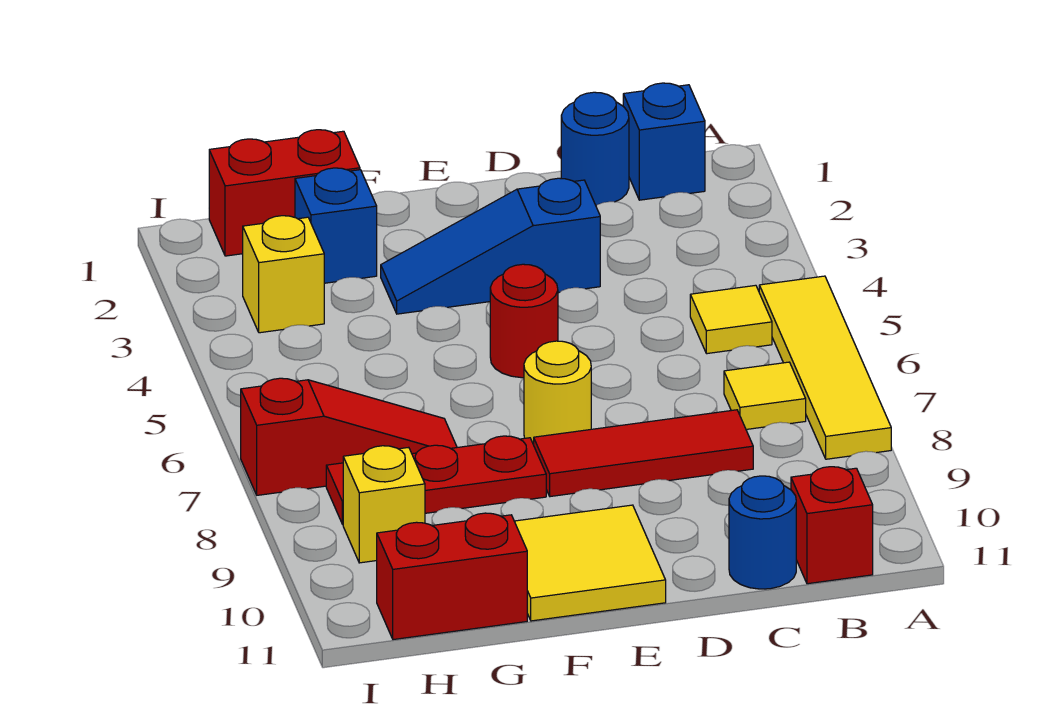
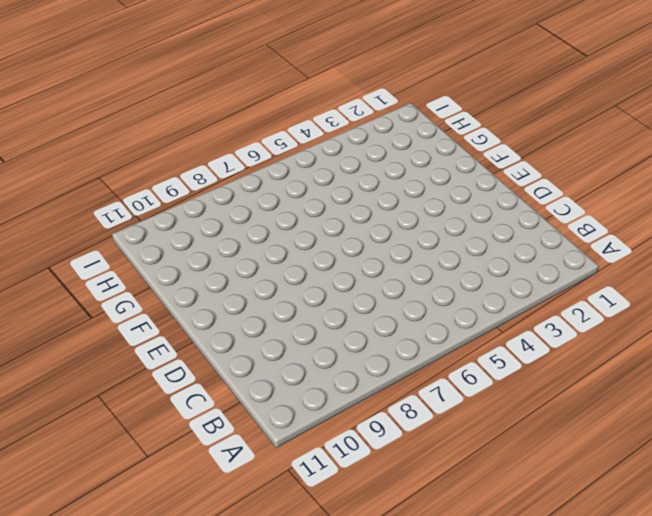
none -> yellow tile A5:A8 level 1
none -> blue brick B1 level 1
none -> yellow tile B5 level 1

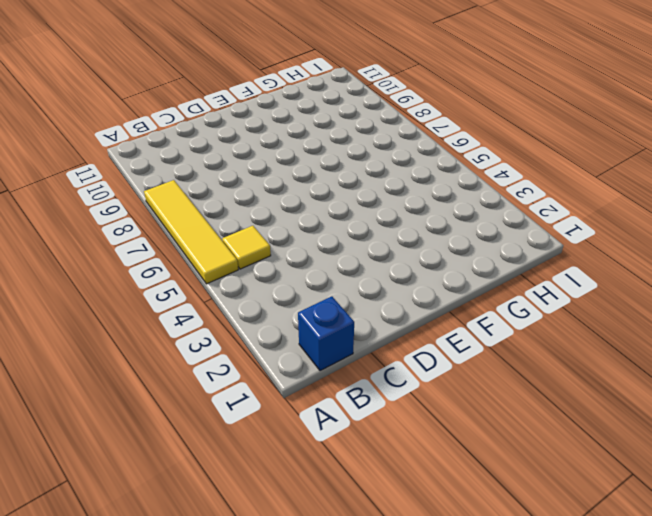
none -> yellow tile B7 level 1
none -> red brick B11 level 1
none -> blue round brick C1 level 1

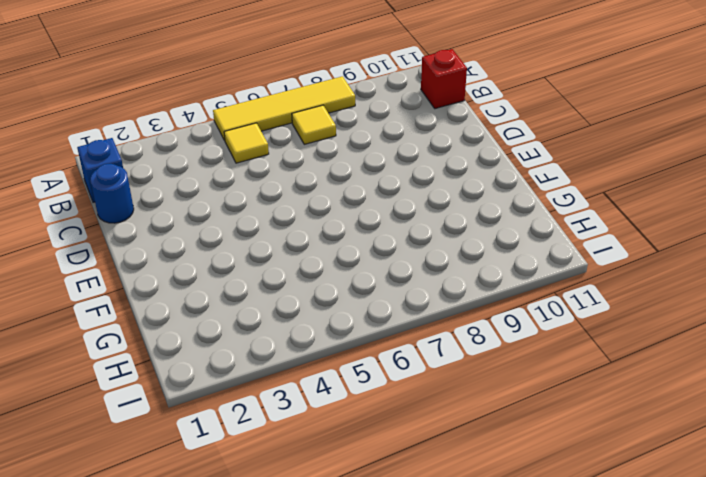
none -> red tile C8:E8 level 1
none -> blue round brick C11 level 1
none -> blue slope D3:F3 level 1 top D

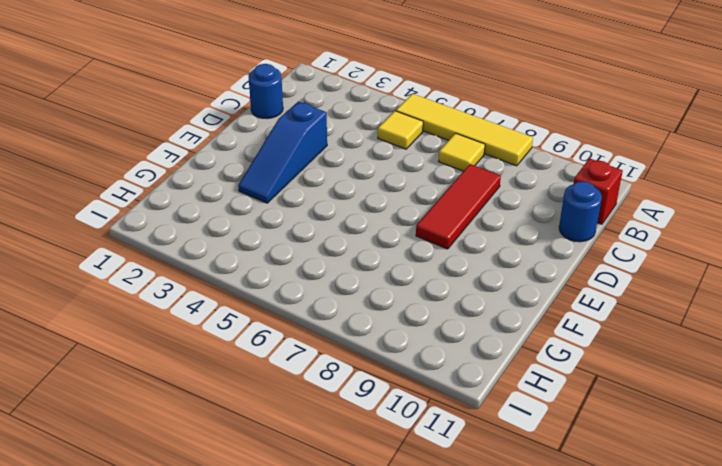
none -> blue brick B1 level 1
none -> red round brick E5 level 1
none -> yellow round brick E7 level 1

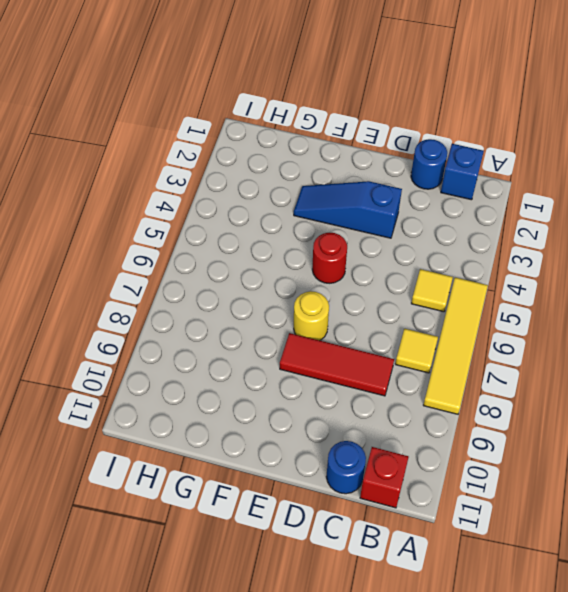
none -> yellow tile E10:F11 level 1
none -> red plate F8:H8 level 1
none -> red brick G1:H1 level 1

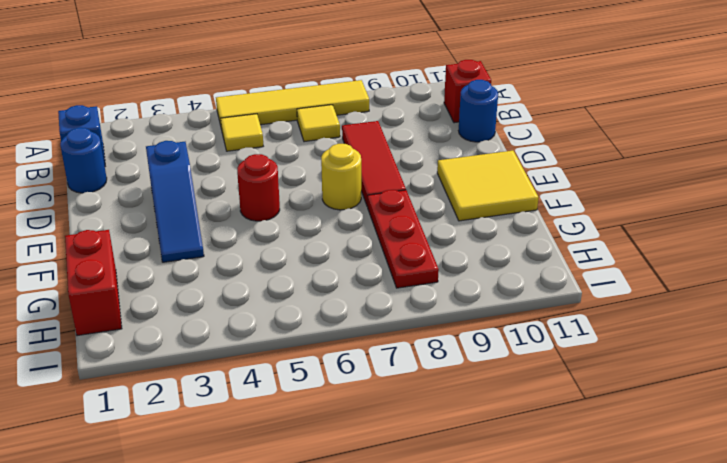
none -> blue brick G2 level 1
none -> red slope G7:I7 level 1 top I
none -> red brick G11:H11 level 1

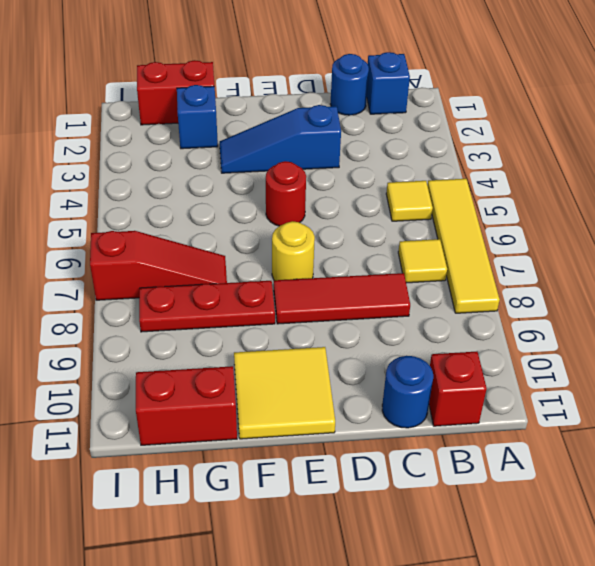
none -> yellow brick H3 level 1
none -> yellow brick H9 level 1

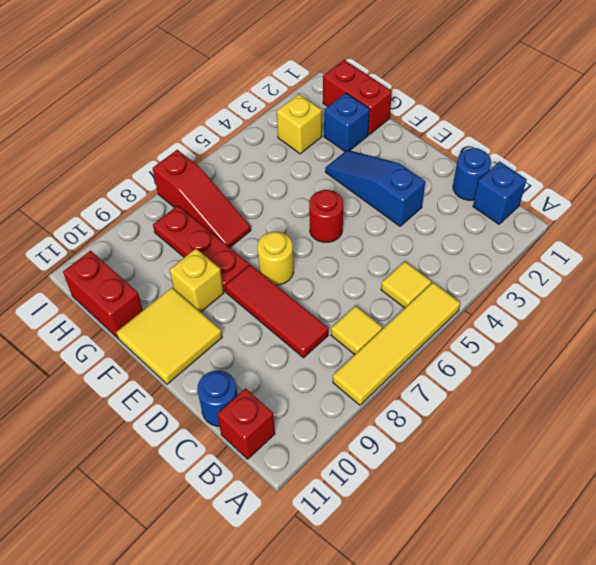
yellow brick F9 level 1 -> yellow brick H9 level 1

